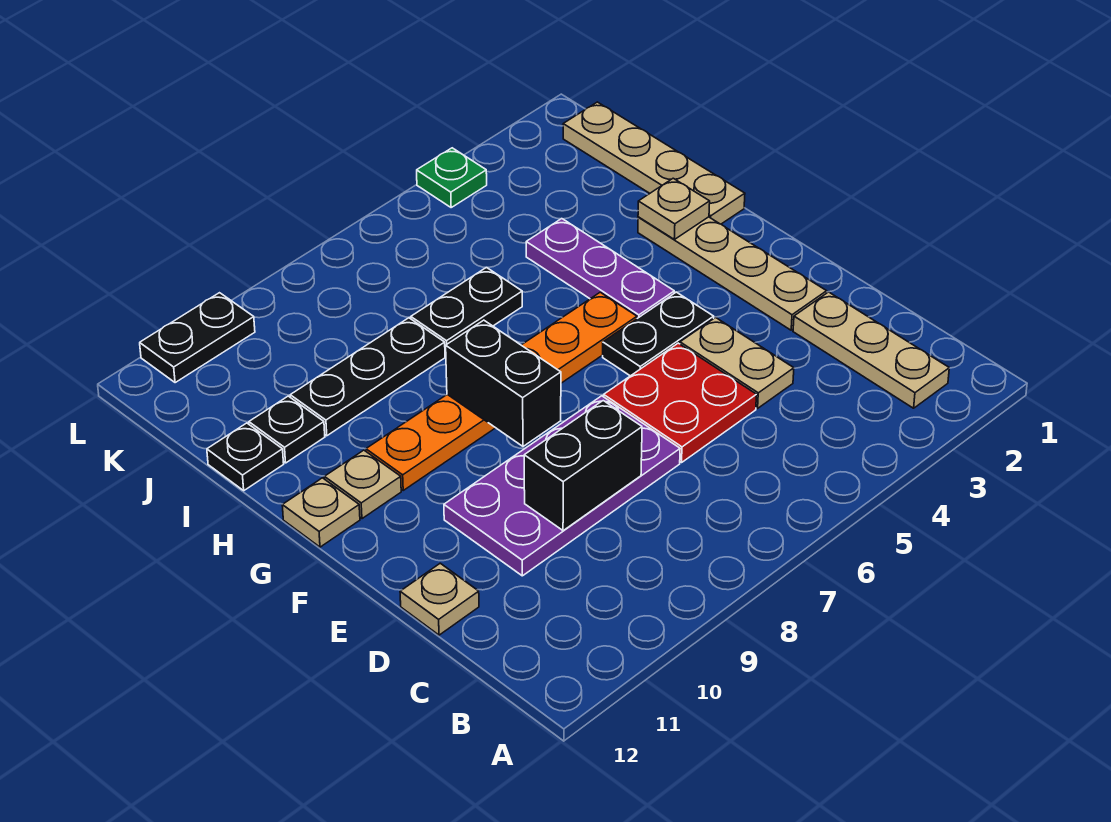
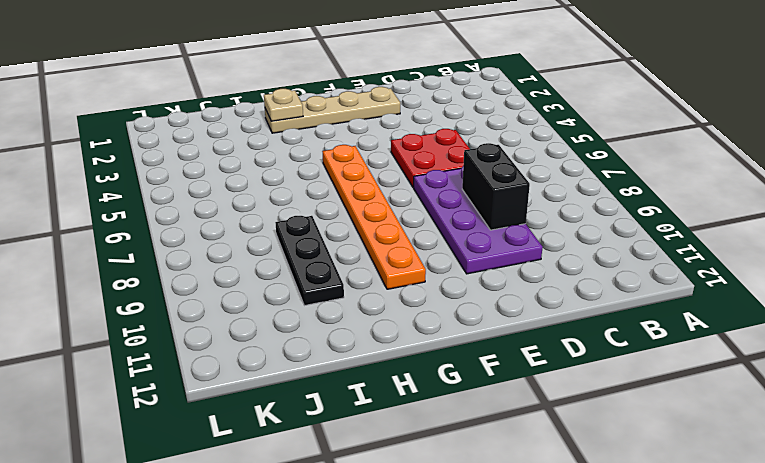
none -> tan plate B2:D2 level 1
none -> tan plate D4:E4 level 1
none -> tan plate D12 level 1

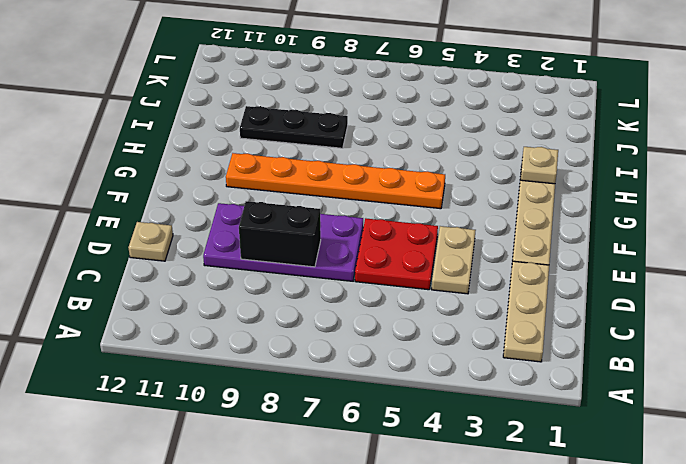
none -> black plate F4:F5 level 1
none -> purple plate G4:I4 level 1
none -> tan plate G11 level 1

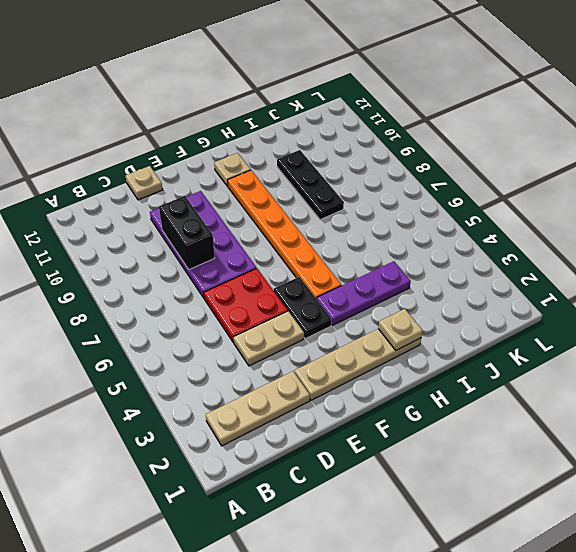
none -> tan plate G12 level 1
none -> tan plate H1:K1 level 1
none -> black plate I6:I7 level 1

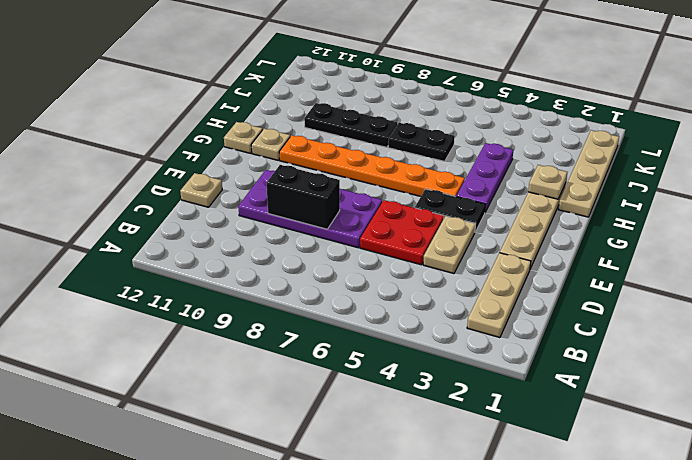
none -> black plate I11 level 1
none -> black plate I12 level 1
none -> green plate L4 level 1

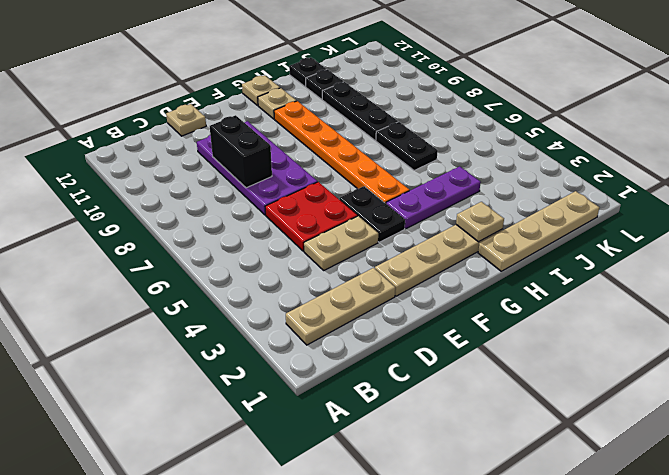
none -> green plate L4 level 1
none -> black plate L10:L11 level 1
none -> black brick F8:G8 level 2

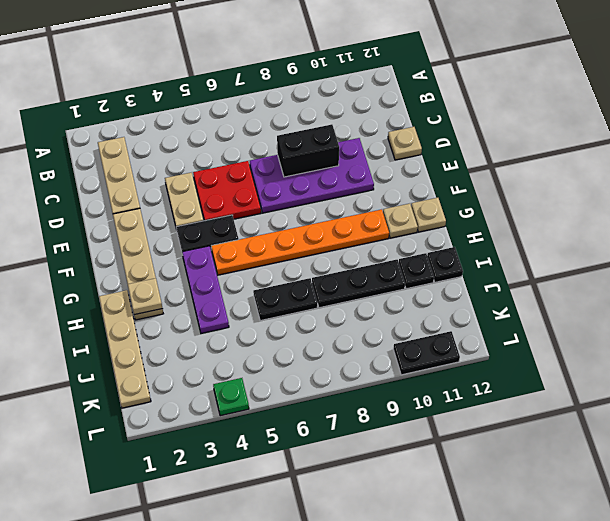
none -> black brick F8:G8 level 2

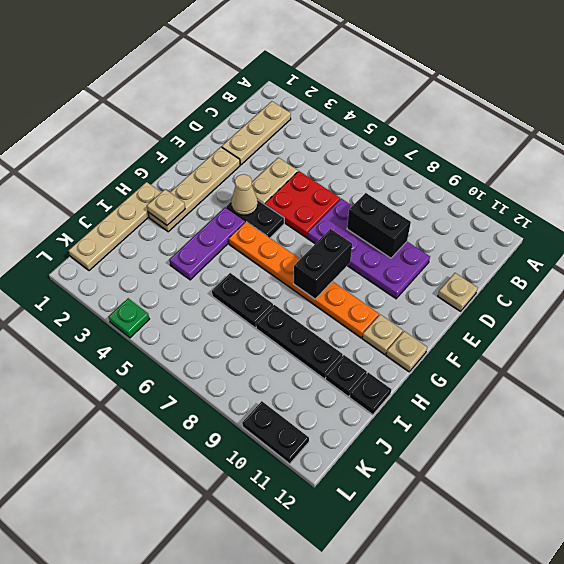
tan cone F4 level 2 -> none

